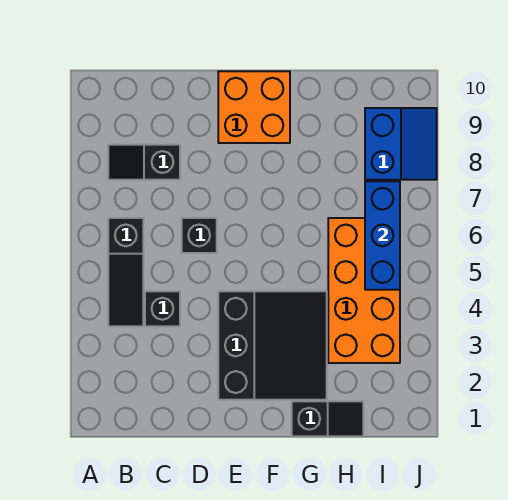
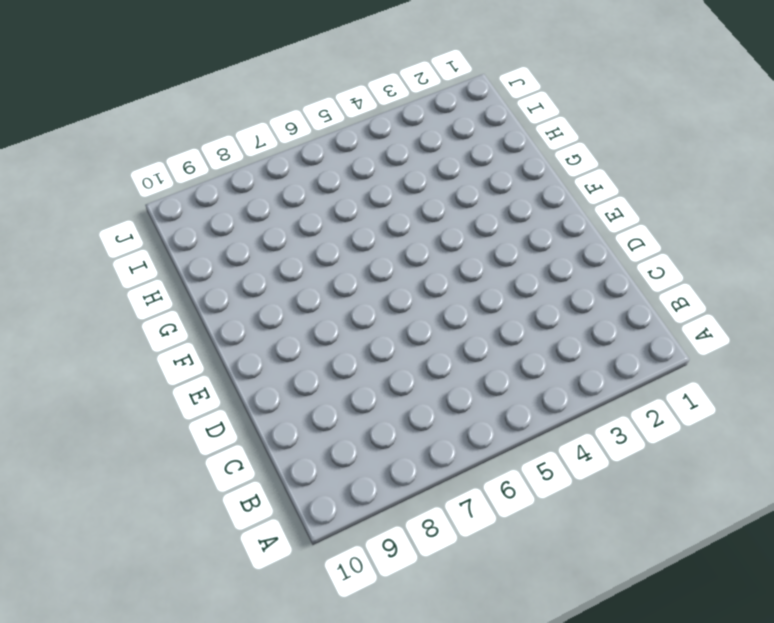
none -> black slope B4:B6 level 1 top 6
none -> black slope B8:C8 level 1 top C

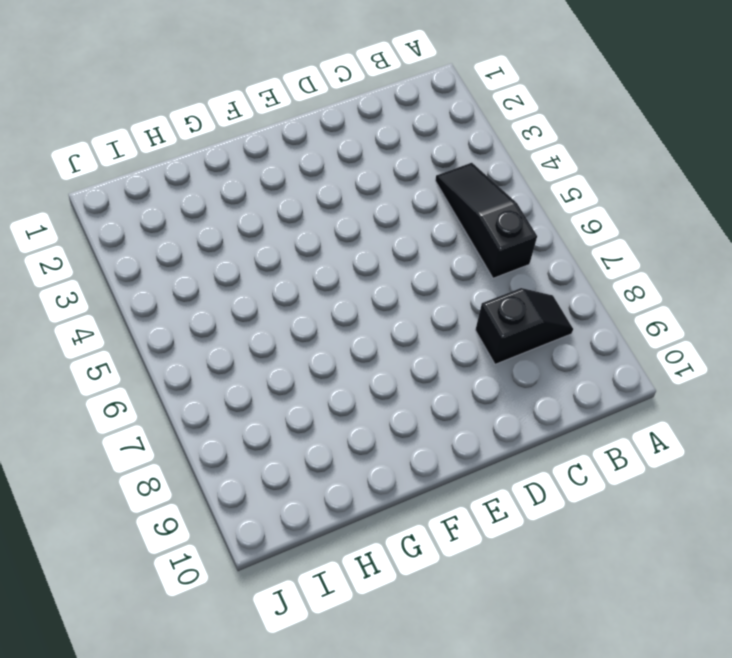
none -> black brick C4 level 1
none -> black brick D6 level 1

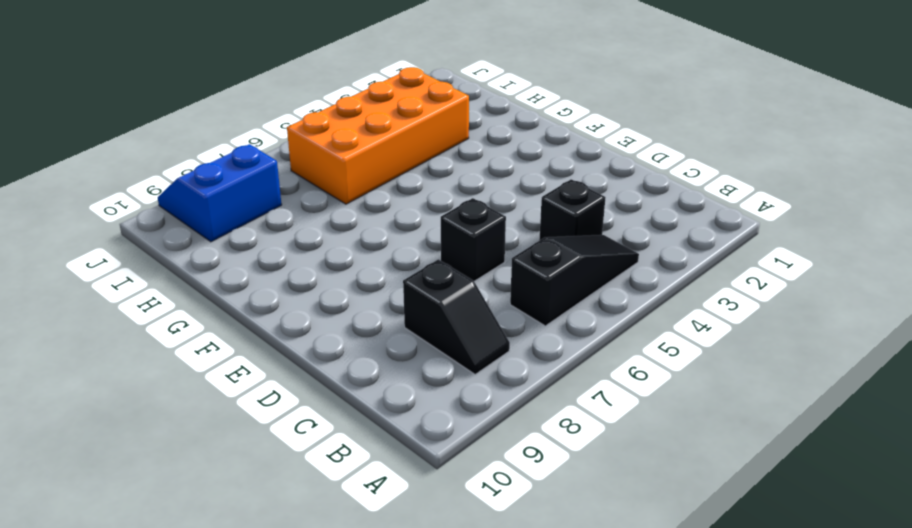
none -> black slope E2:G4 level 1 top E
none -> orange brick E9:F10 level 1

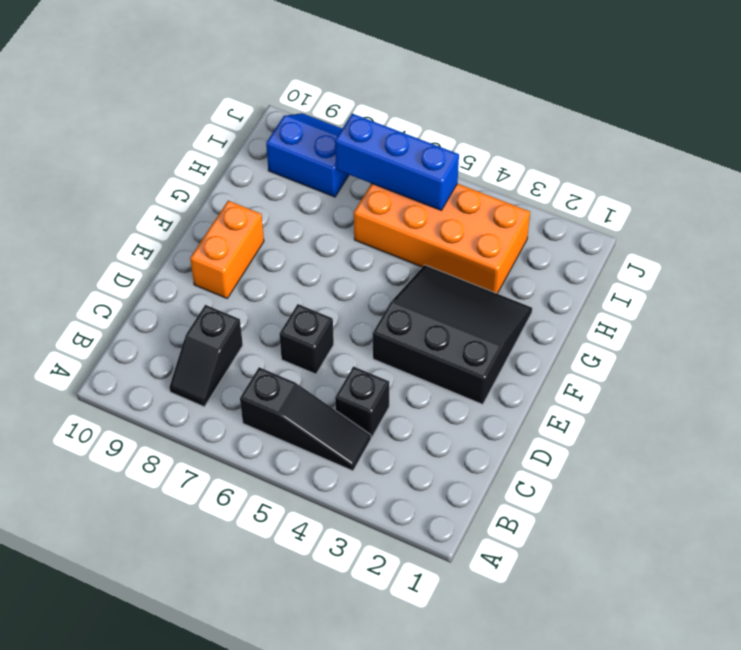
orange brick E9:F9 level 1 -> orange brick E9:F10 level 1
none -> black slope G1:H1 level 1 top G

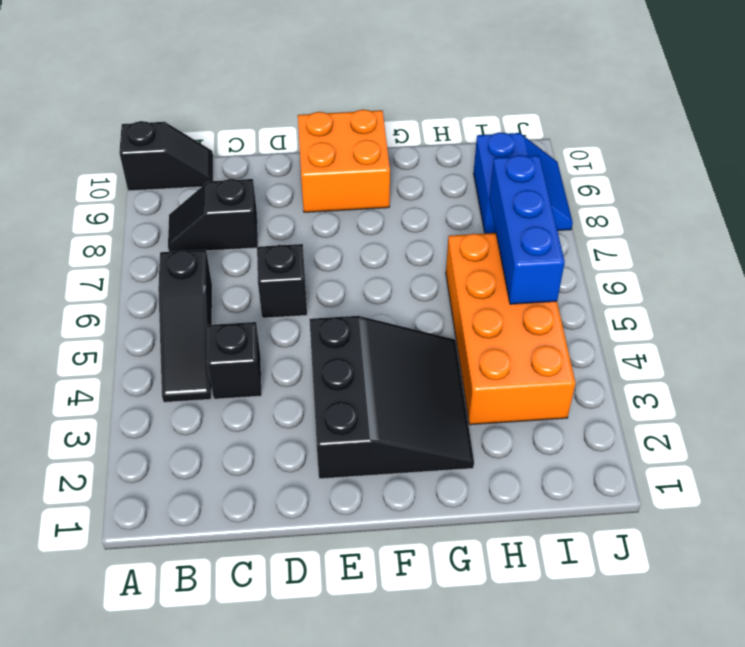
black slope A10:B10 level 1 top A -> black slope G1:H1 level 1 top G

